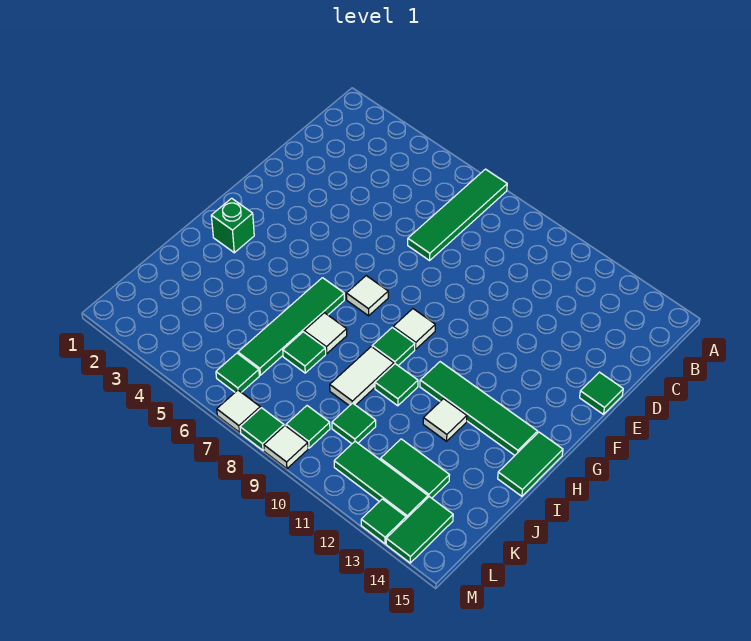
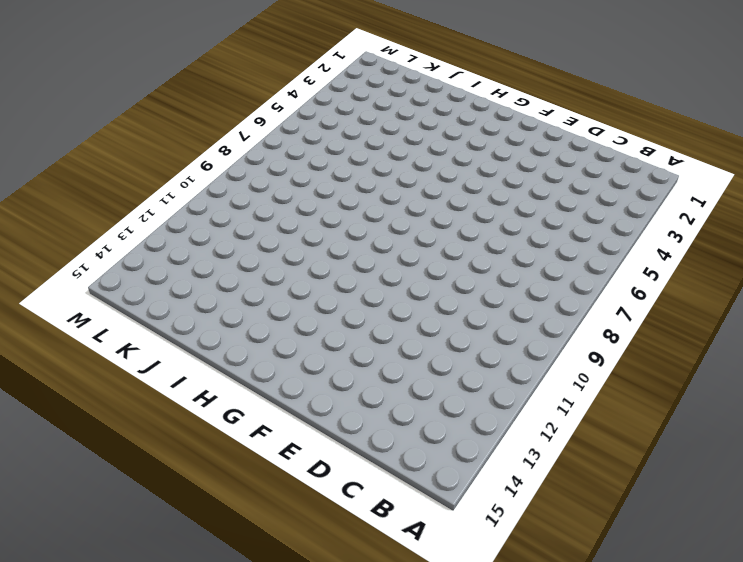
none -> green tile A7:D7 level 1
none -> green tile E15 level 1
none -> white tile G7 level 1

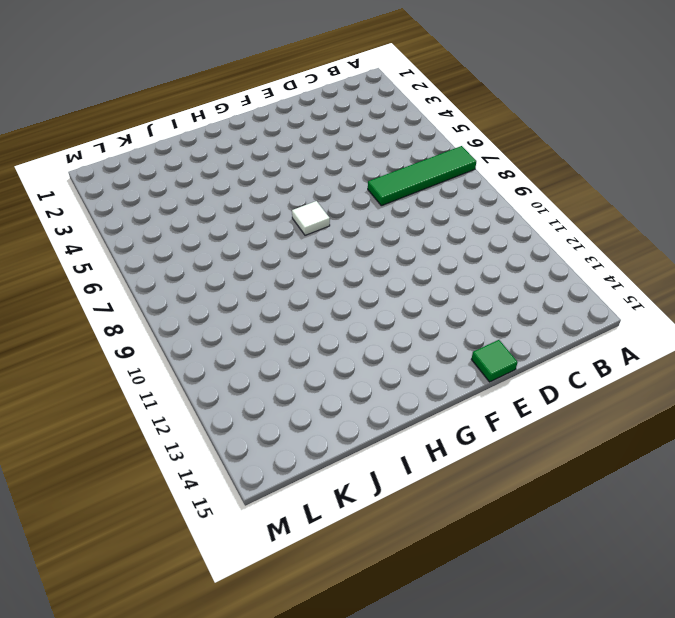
none -> white tile G9 level 1
none -> green brick H2 level 1
none -> green tile H6:K6 level 1

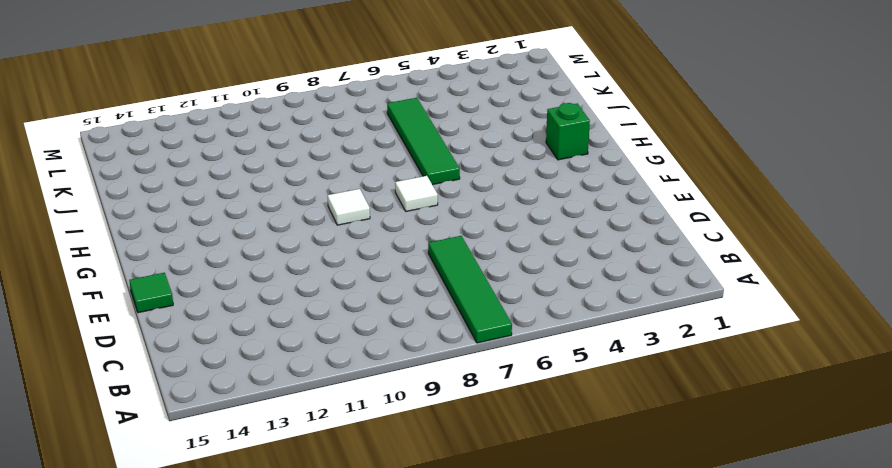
none -> green tile H9 level 1
none -> green tile H11:H14 level 1
none -> green tile H15:I15 level 1

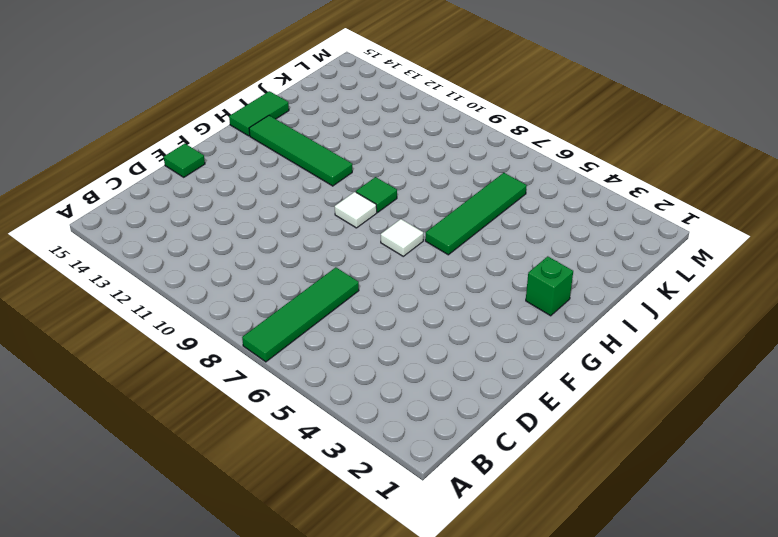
none -> white tile I7 level 1
none -> white tile I9:J9 level 1
none -> green tile I10 level 1

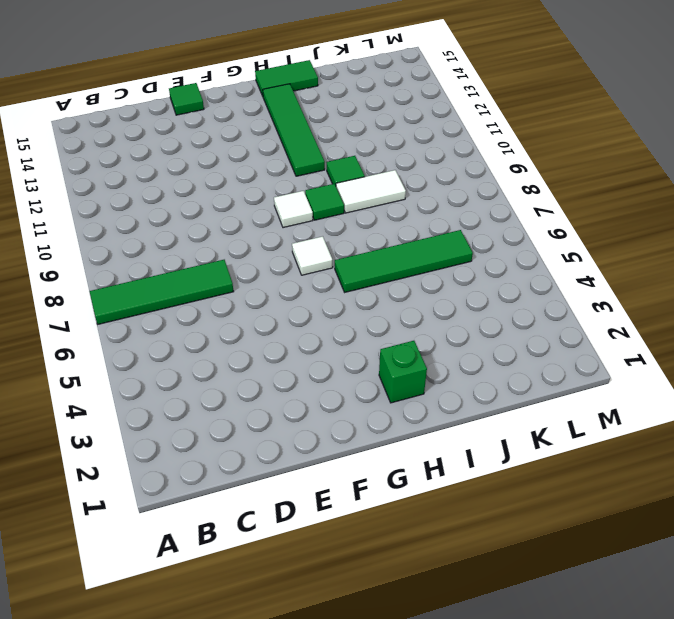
none -> white tile I7 level 1
none -> white tile I12 level 1
none -> green tile J7 level 1

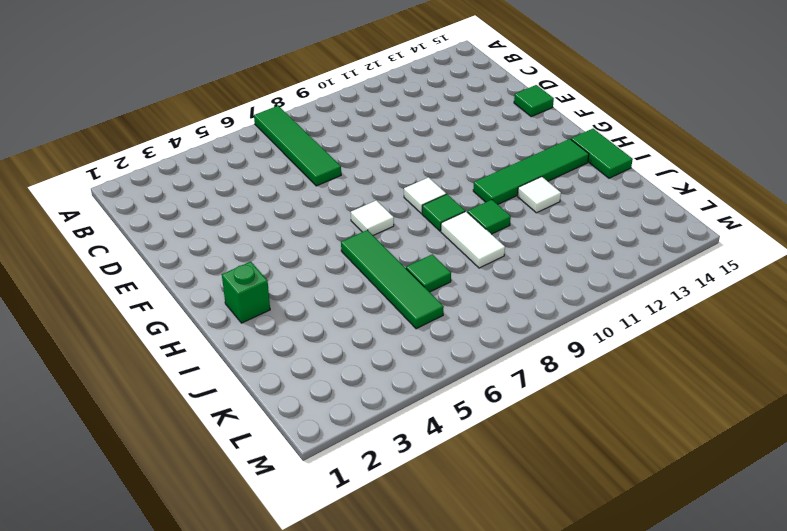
none -> white tile I7 level 1
none -> green tile K10 level 1
none -> green tile K12:K13 level 1

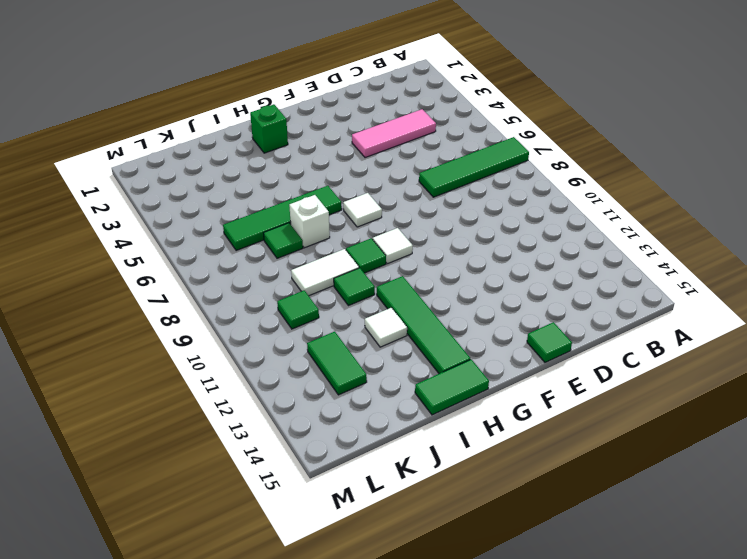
pink tile C4:E4 level 1 -> none
white brick I7 level 1 -> white tile I7 level 1
none -> green tile L6 level 1
none -> green tile L9 level 1
none -> green tile L11:L13 level 1

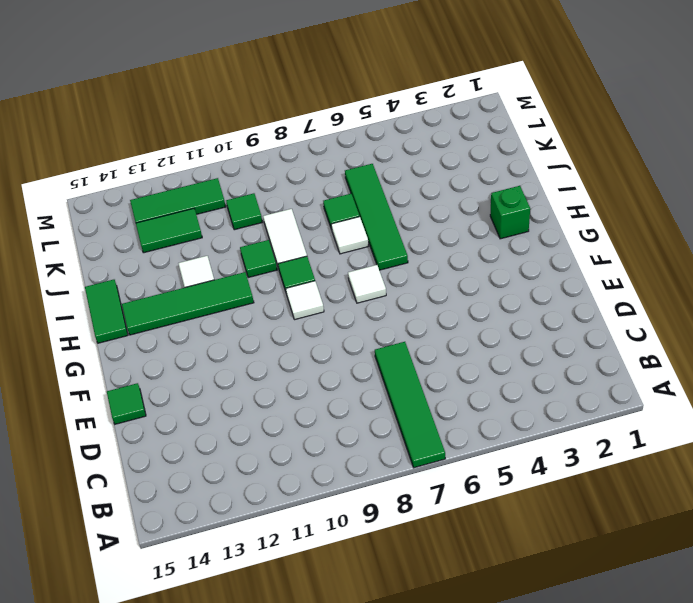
none -> green tile L6 level 1
none -> green tile L9 level 1
none -> green tile L14:M14 level 1

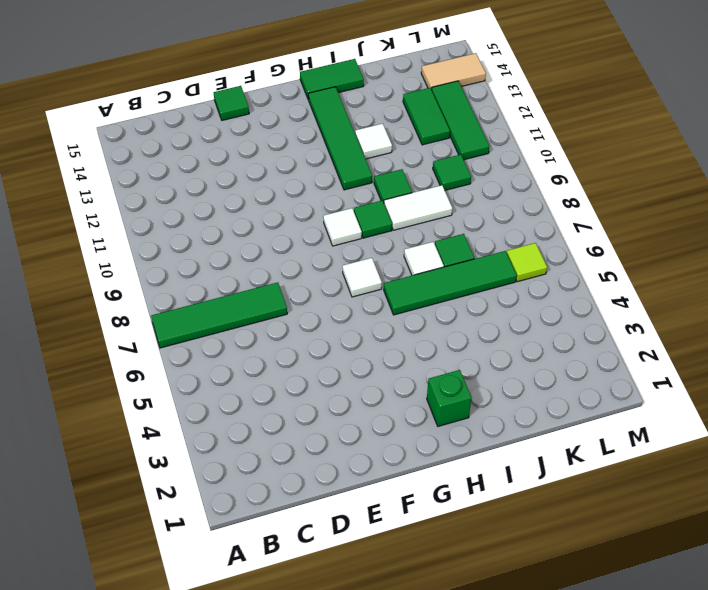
lime tile L6 level 1 -> green tile L6 level 1
tan tile L14:M14 level 1 -> green tile L14:M14 level 1
none -> green tile L9 level 1
none -> white tile M7 level 1
none -> green tile M8 level 1

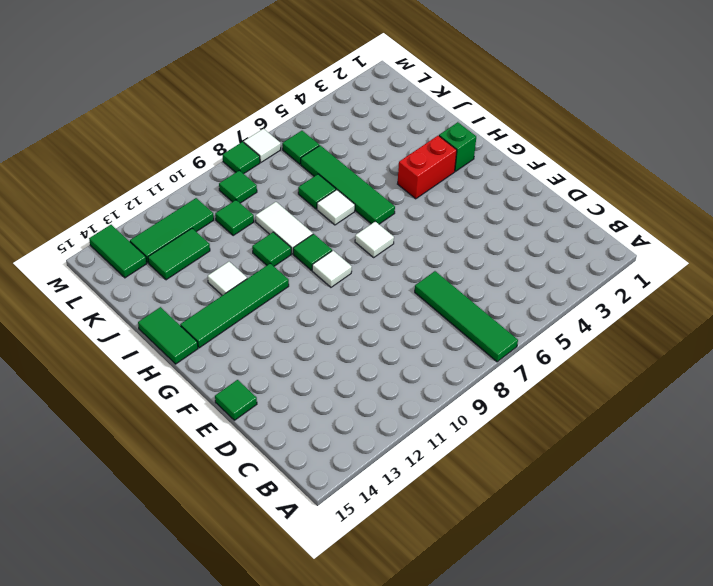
red brick H3:H4 level 1 -> none
none -> white tile M9 level 1
none -> green tile M13 level 1

